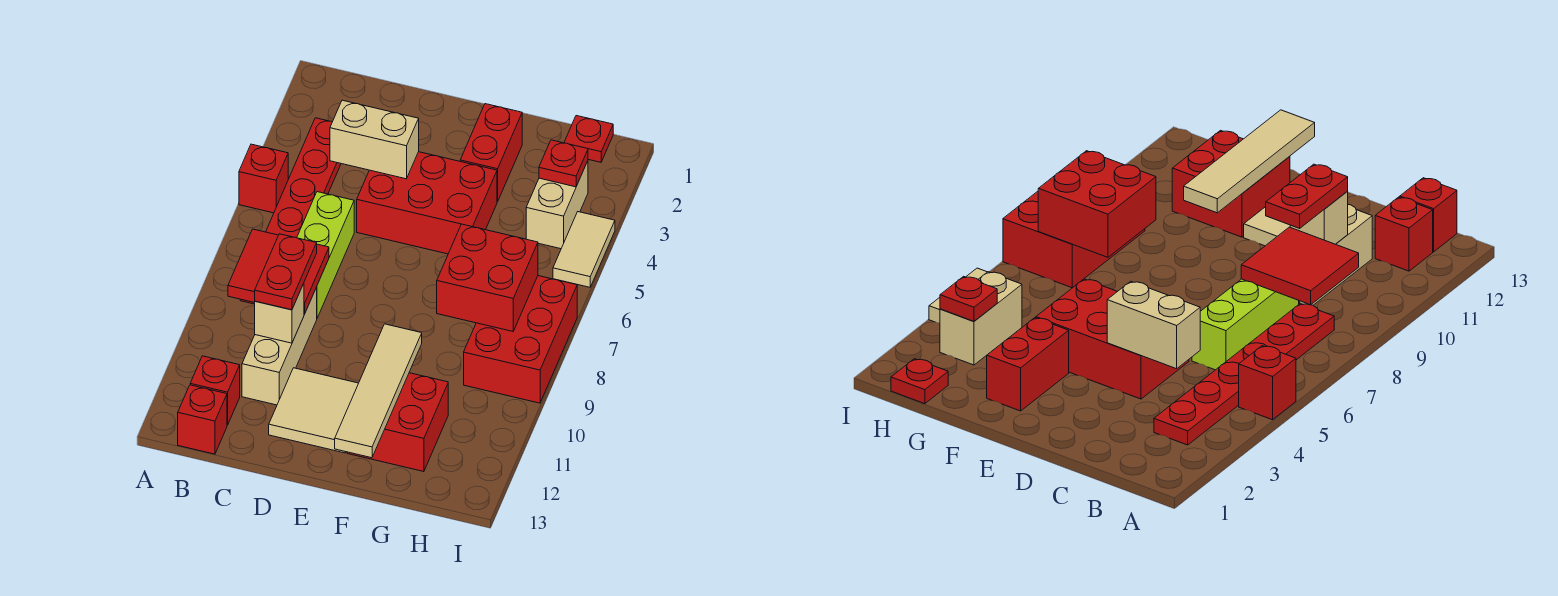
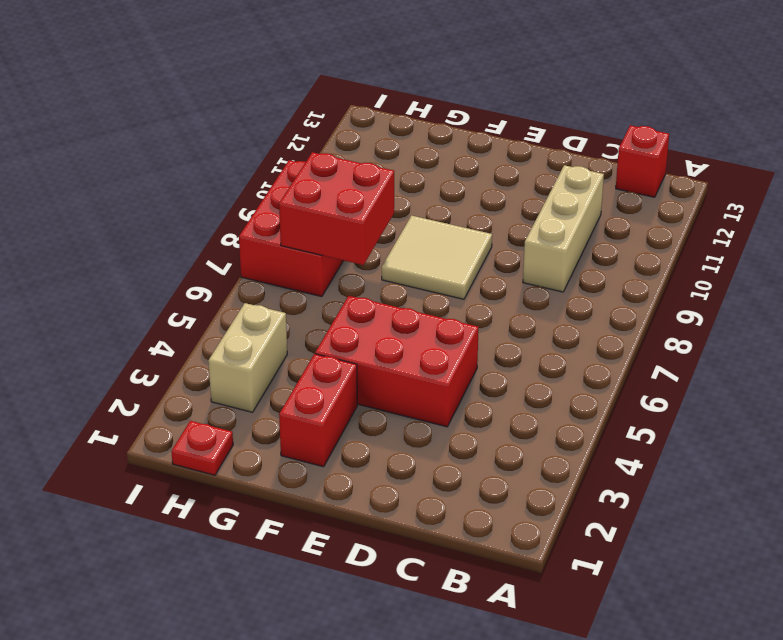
tan tile E8:F9 level 1 -> tan tile D11:E12 level 1
none -> red brick A5 level 1
none -> red plate B3:B8 level 1
none -> red brick B12 level 1

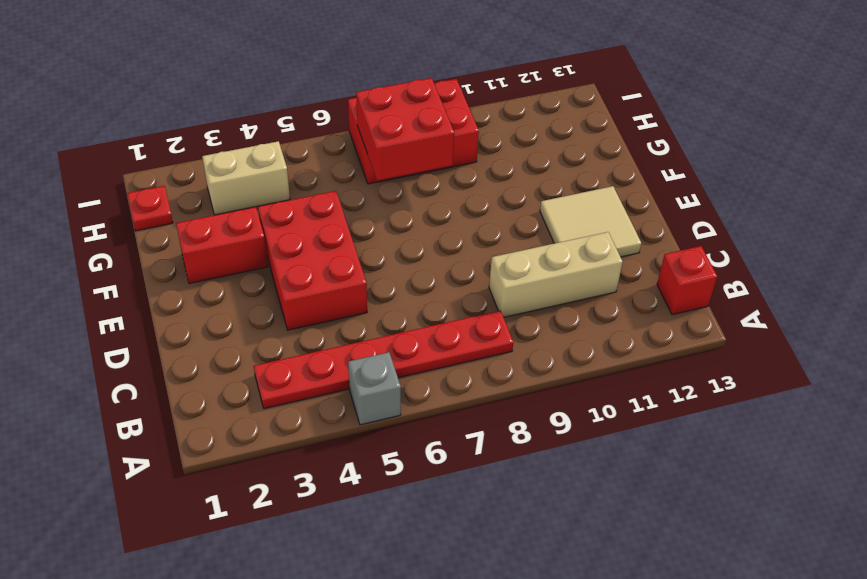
grey brick A5 level 1 -> red brick A5 level 1
none -> red brick B12 level 1
none -> lime brick C6:C8 level 1
none -> red brick F11:G12 level 1

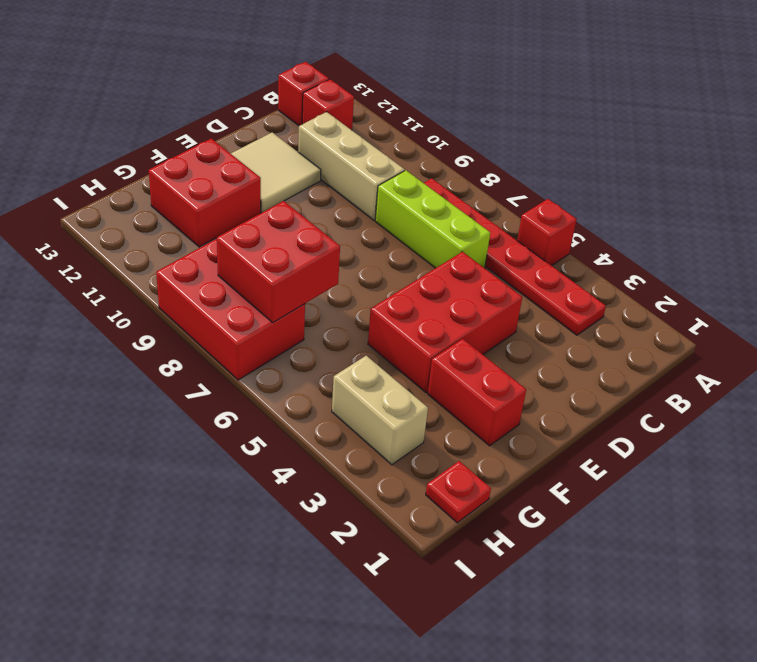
none -> tan tile I4:I5 level 1
none -> red tile B8:C9 level 2
none -> tan brick C4:D4 level 2

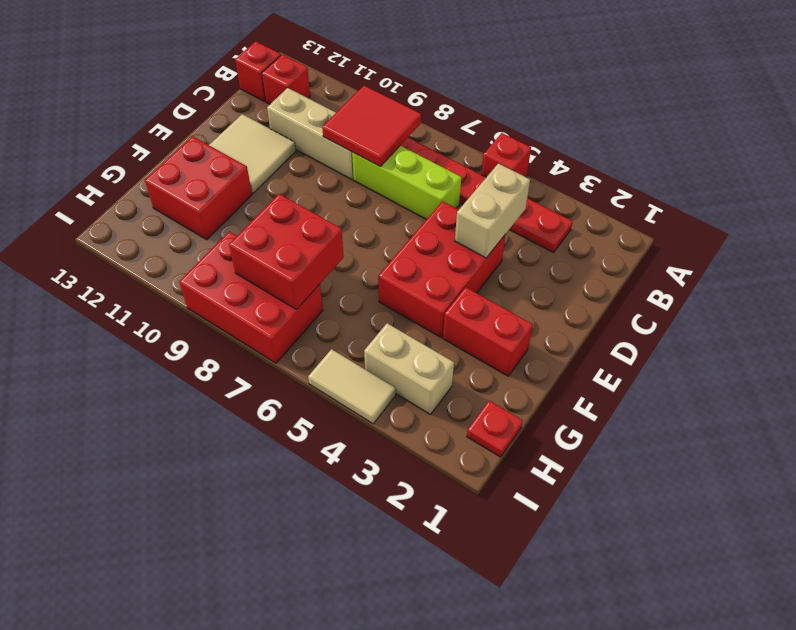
none -> tan brick C10 level 2
none -> tan tile F10:F13 level 2
none -> red plate H3 level 2

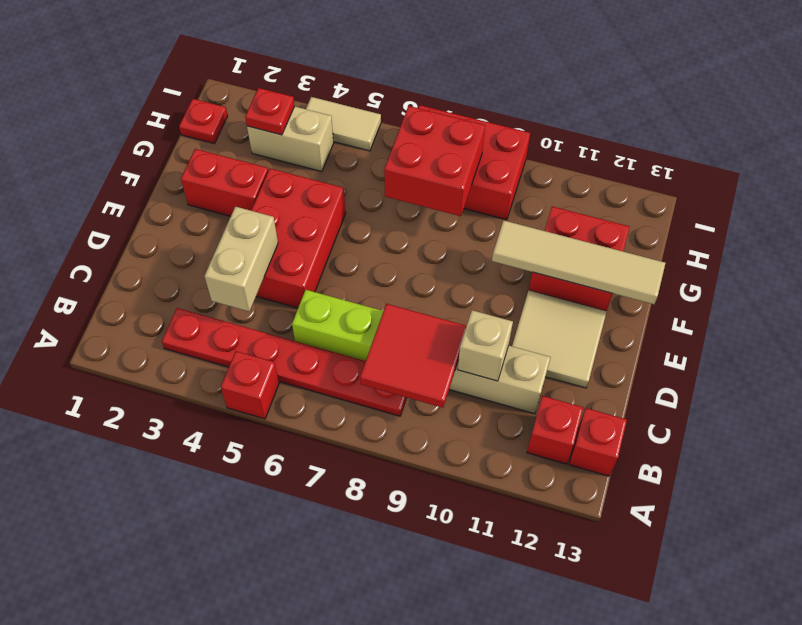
none -> red plate C9:C10 level 3

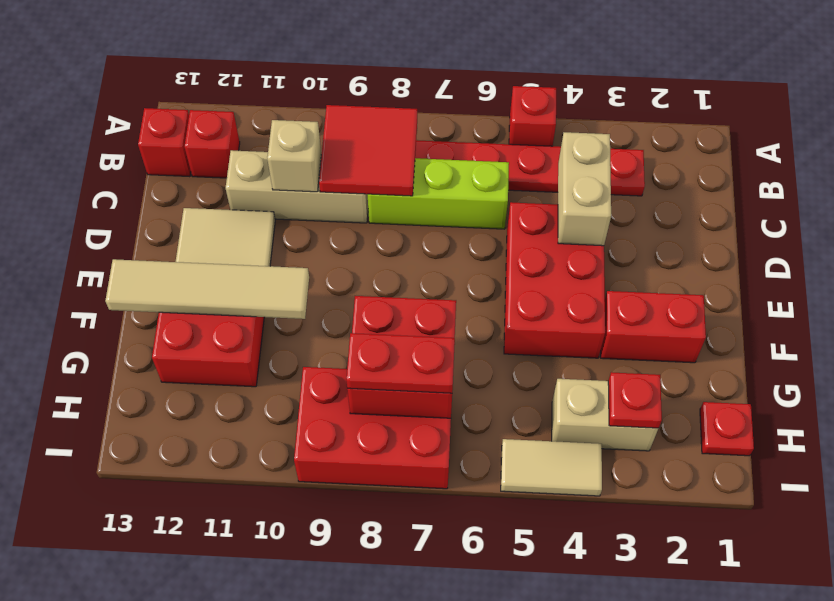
red plate H7:H8 level 3 -> red plate C9:C10 level 3

